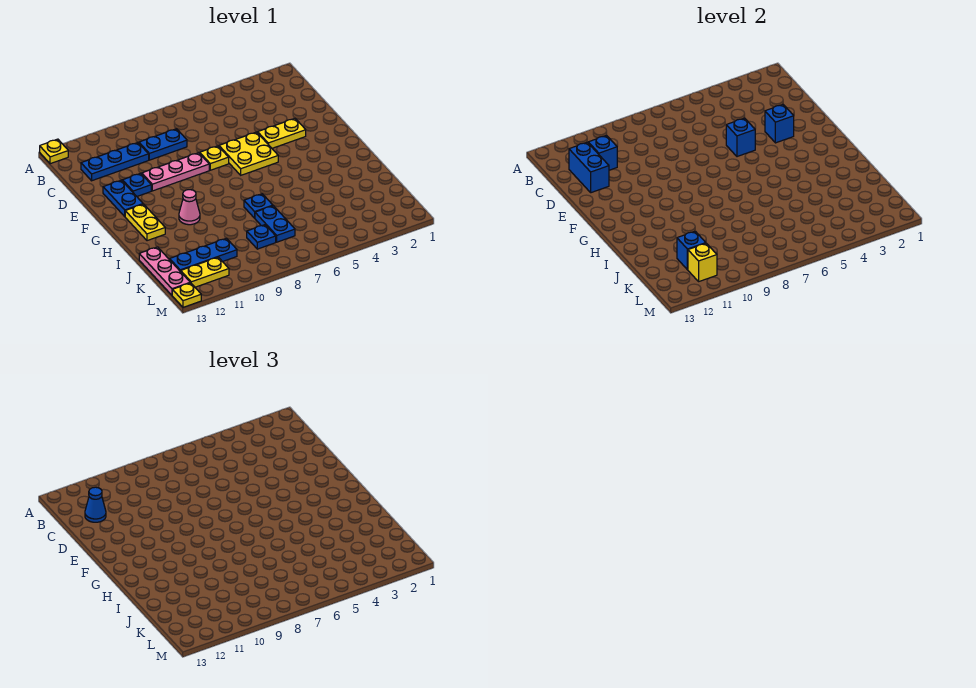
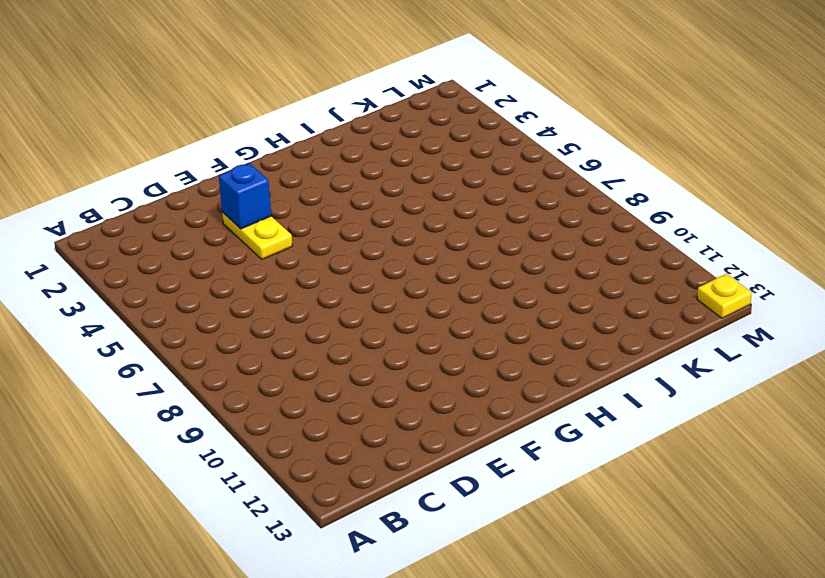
none -> yellow plate A13 level 1
none -> blue plate C8:C9 level 1
none -> blue plate C10:C12 level 1

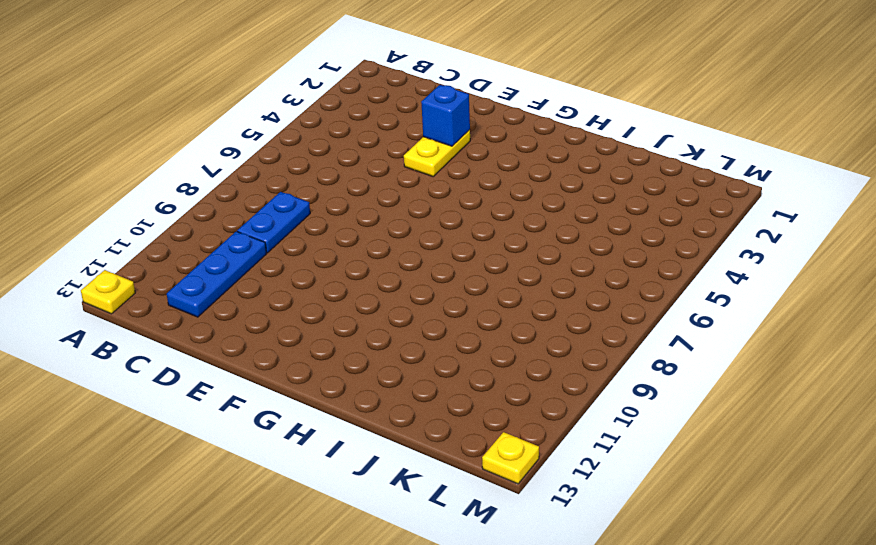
none -> yellow plate E5:F6 level 1
none -> yellow plate E7 level 1
none -> pink plate E8:E10 level 1

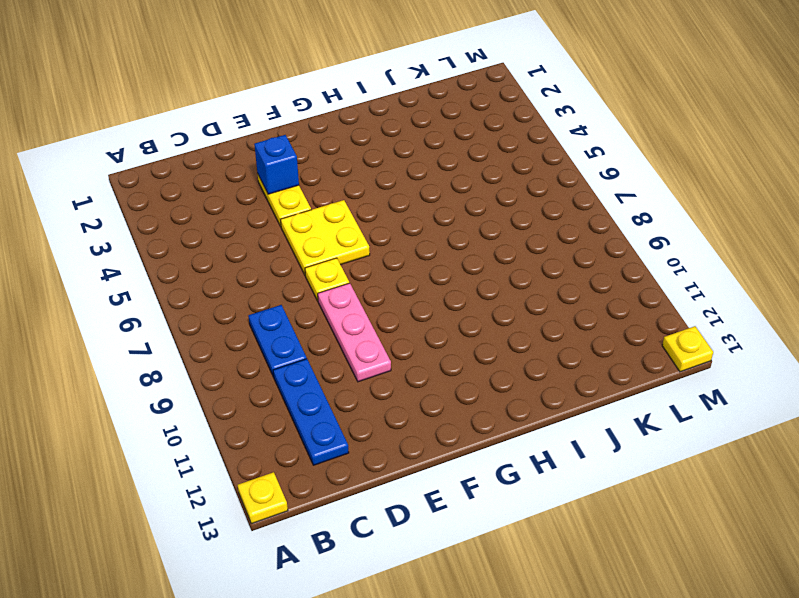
none -> blue plate E11 level 1
none -> blue plate E12:F12 level 1
none -> yellow plate G12:H12 level 1

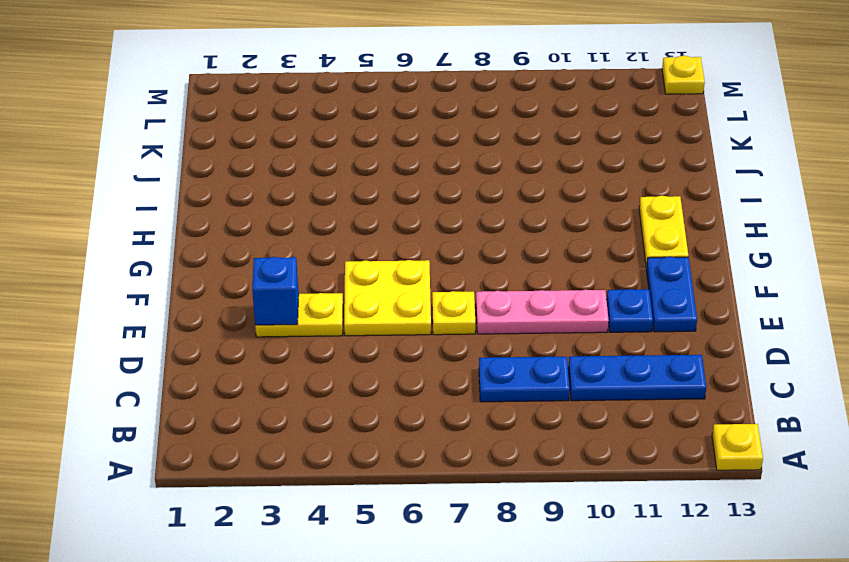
none -> pink cone H10 level 1
none -> blue plate I7 level 1
none -> blue plate J7:K7 level 1

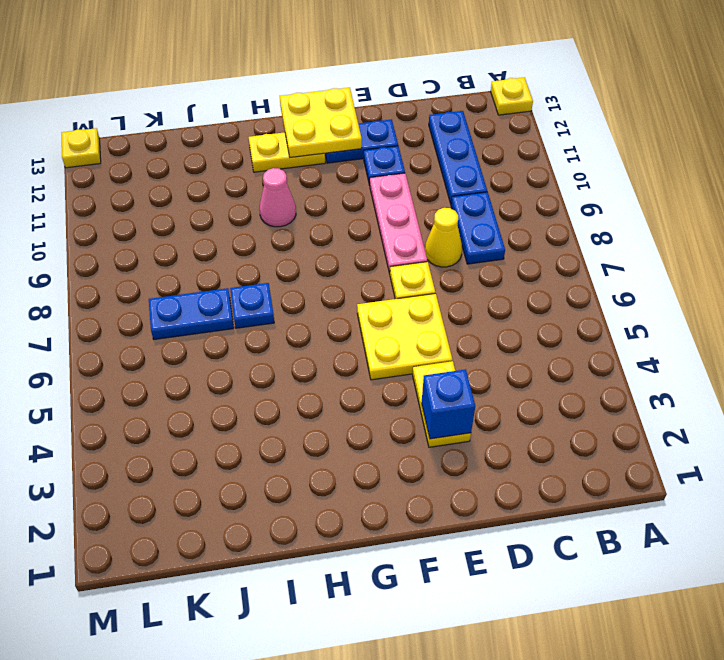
yellow cone D8 level 1 -> none
yellow plate F12:G13 level 2 -> none
none -> pink plate J13:L13 level 1
none -> blue plate K8 level 1
none -> blue plate K10:K12 level 1

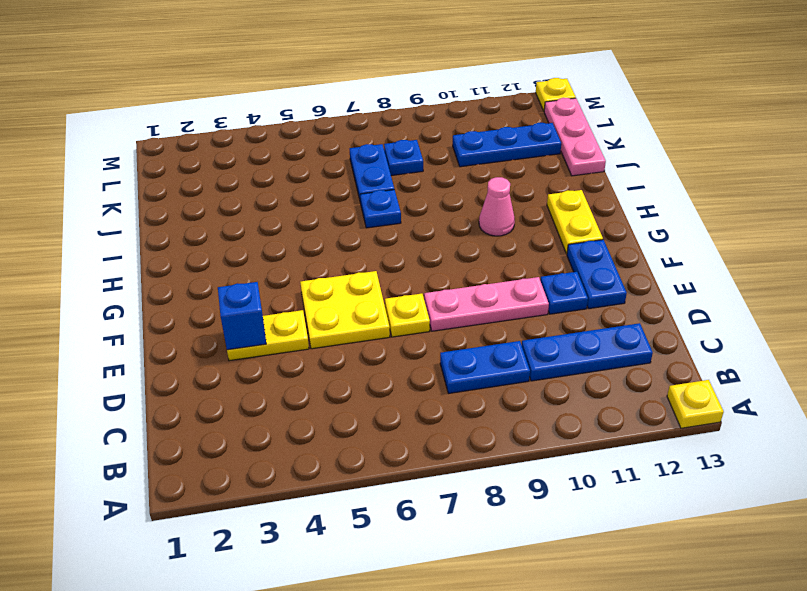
none -> yellow plate L11:L12 level 1
none -> blue brick C11 level 2
none -> blue brick C12:D12 level 2

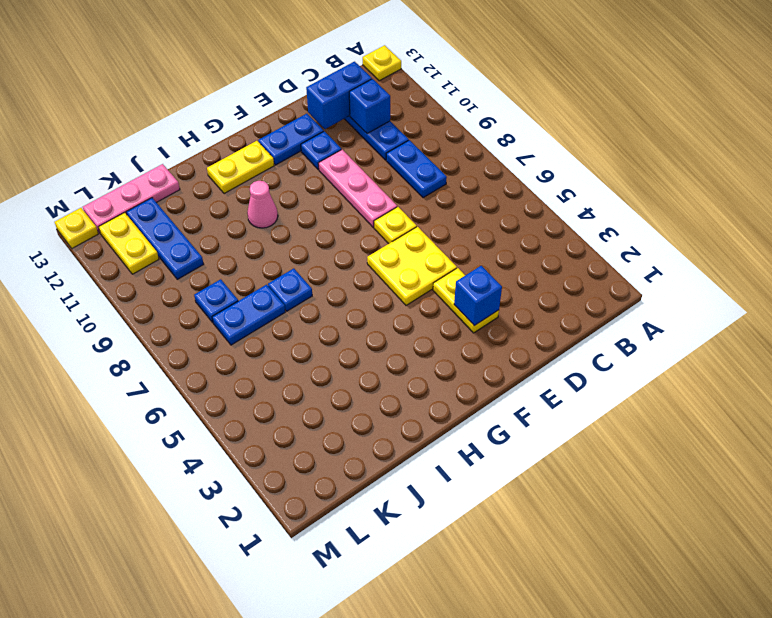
none -> blue brick E5 level 2
none -> blue brick K11 level 2
none -> yellow brick L11 level 2

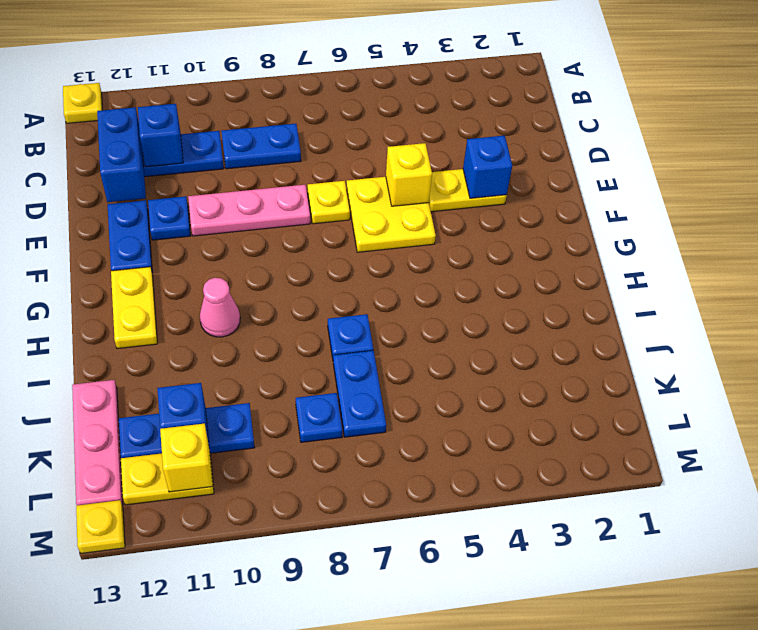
yellow brick E5 level 2 -> blue brick E5 level 2
none -> blue cone C12 level 3

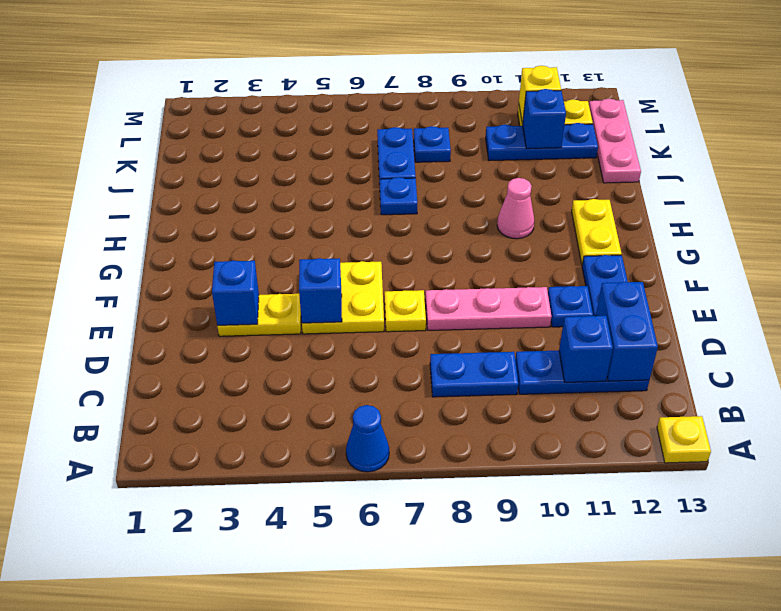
blue cone A6 level 1 -> blue cone C12 level 3
none -> yellow plate M13 level 1

